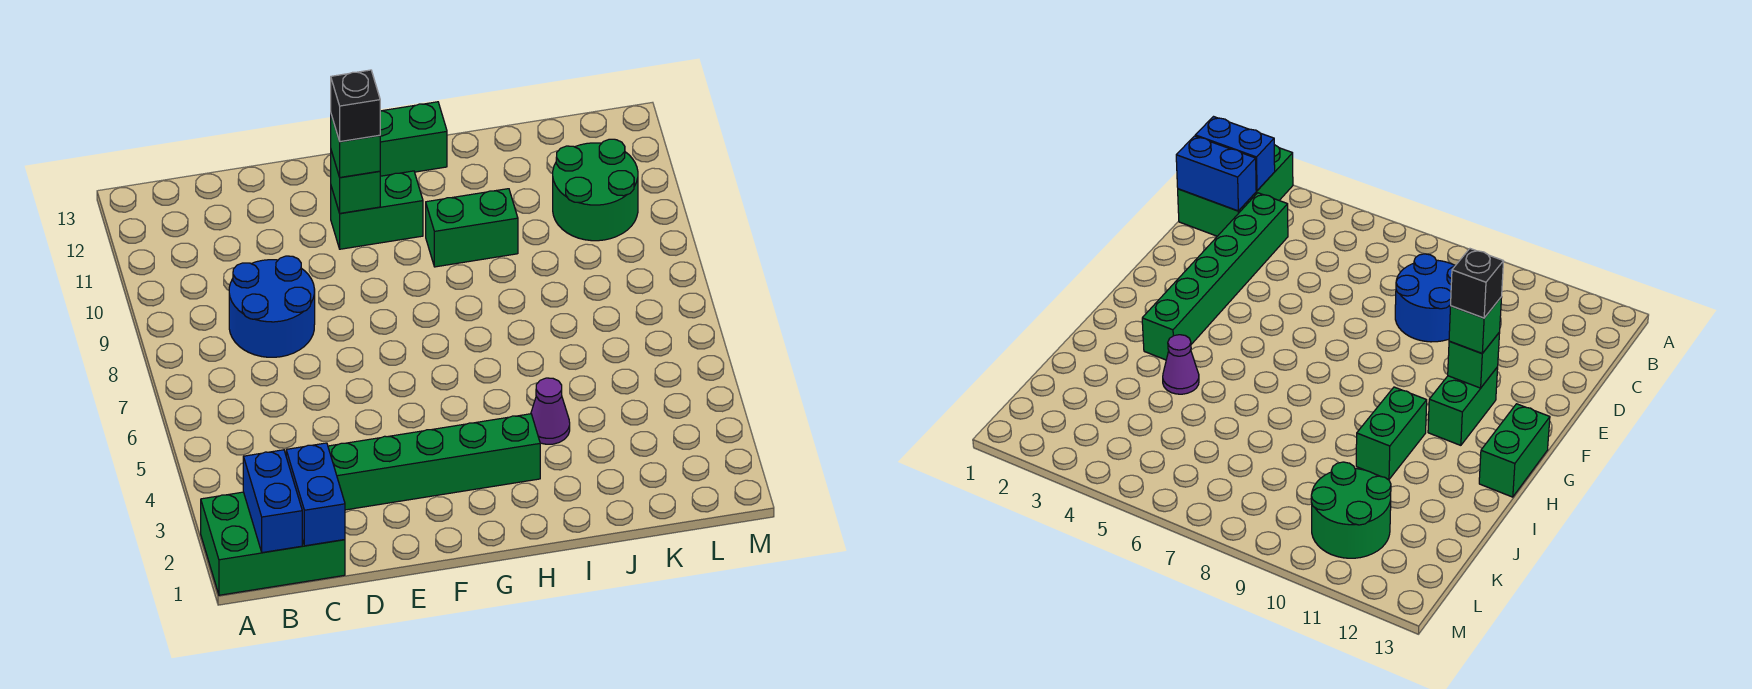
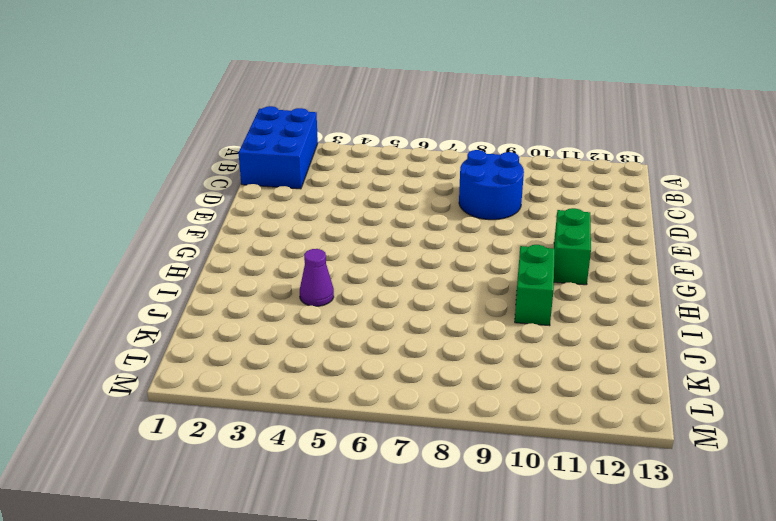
blue brick A1:C2 level 1 -> green brick A1:C2 level 1
none -> green brick C3:H3 level 1
none -> green brick G13:H13 level 1
none -> green round brick K10:L11 level 1

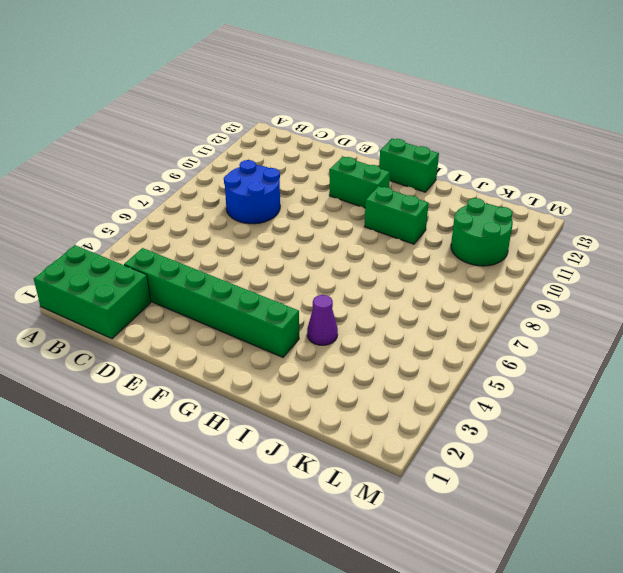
none -> blue brick B1:B2 level 2
none -> blue brick C1:C2 level 2
none -> green brick F11 level 2

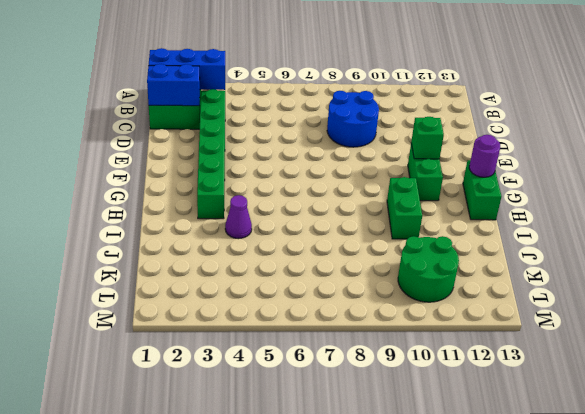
blue brick B1:B3 level 2 -> blue brick B1:B2 level 2
purple round brick G13 level 2 -> none
none -> green brick F11 level 3
none -> black brick F11 level 4

